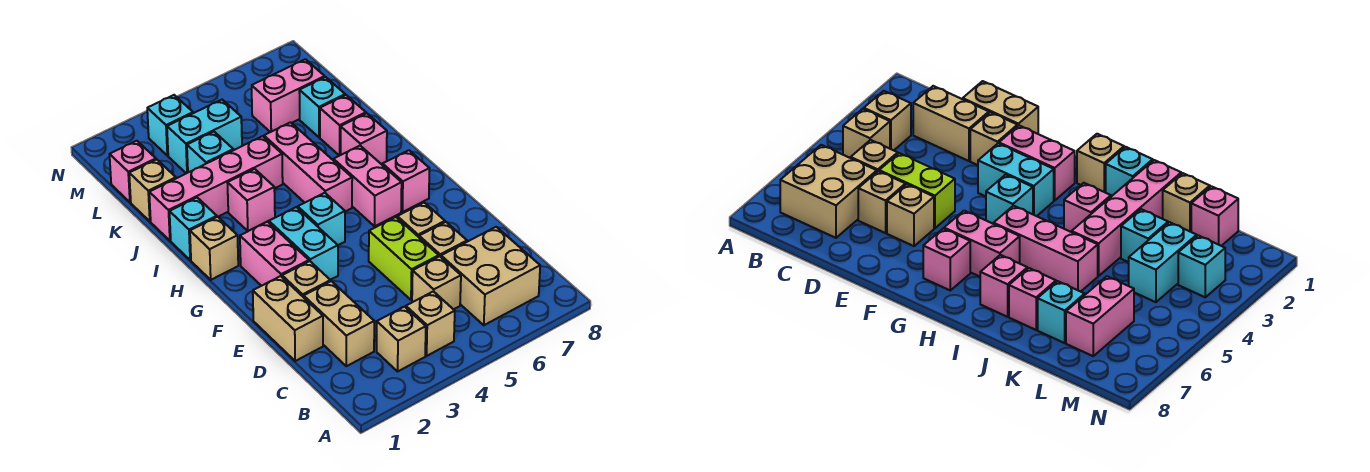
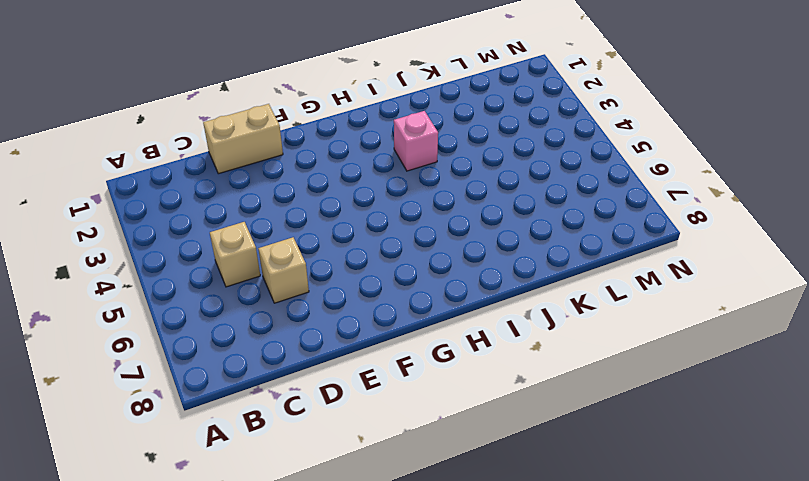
none -> tan brick B3 level 1
none -> tan brick B4 level 1
none -> tan brick B6:C7 level 1

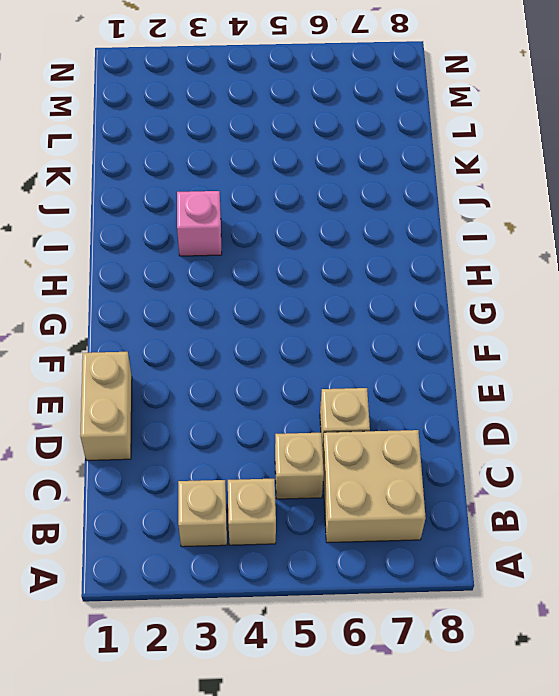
none -> tan brick C2:D2 level 1
none -> lime brick D5:E5 level 1
none -> tan brick E2 level 1

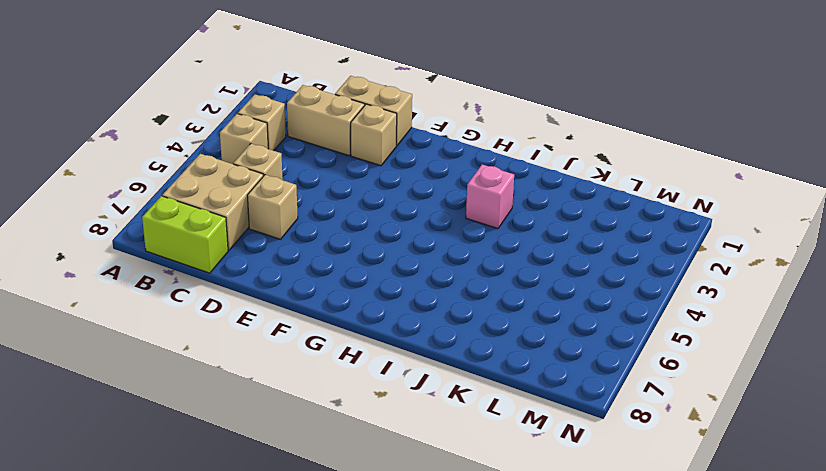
lime brick B8:C8 level 1 -> lime brick D5:E5 level 1
none -> tan brick E6 level 1
none -> pink brick F2:G2 level 1
none -> cyan brick F3:G3 level 1

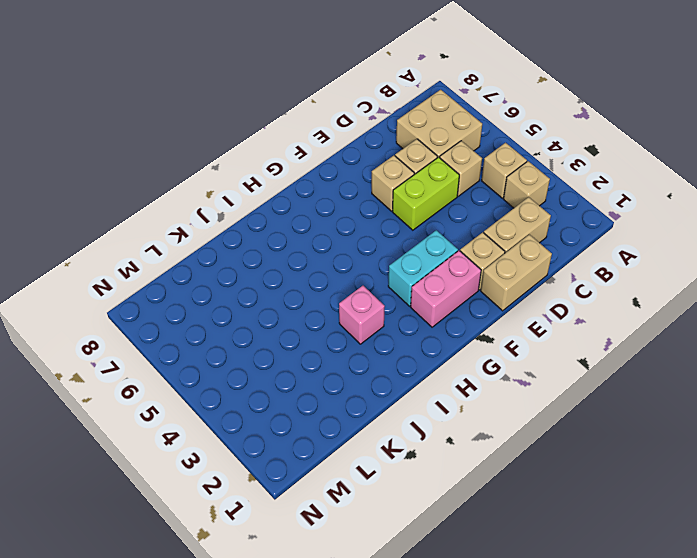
none -> cyan brick G4 level 1
none -> pink brick G6:H6 level 1
none -> pink brick G7 level 1

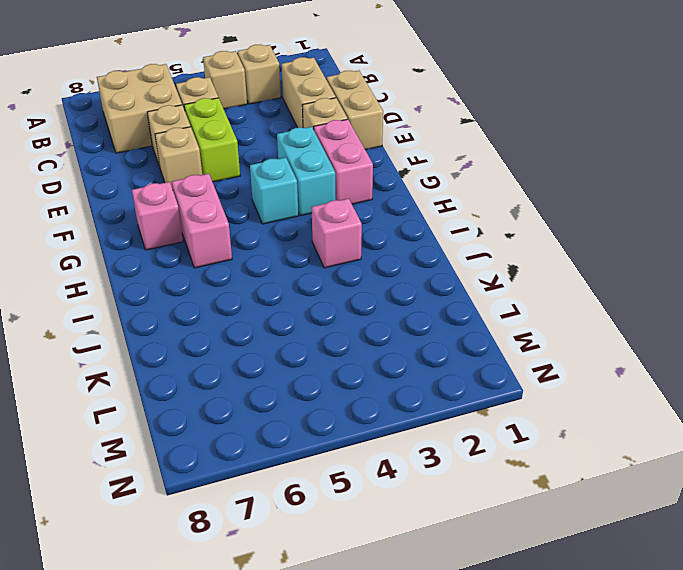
none -> tan brick H1 level 1
none -> pink brick H5:J5 level 1
none -> cyan brick I1 level 1

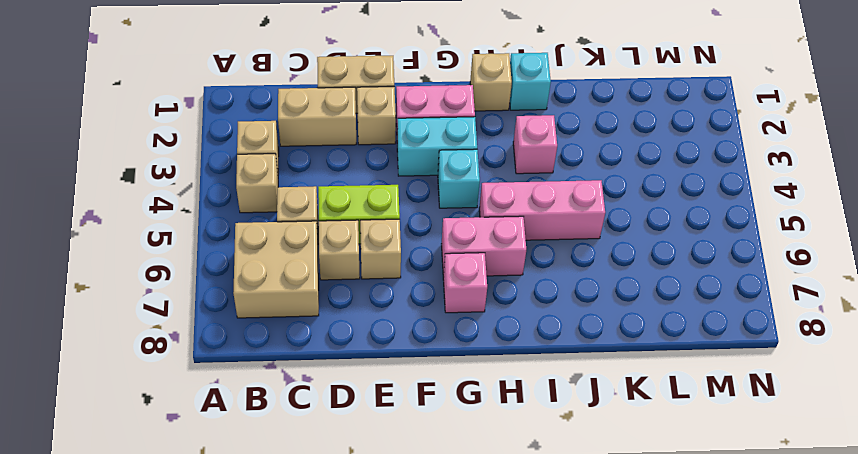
none -> pink brick I7 level 1
none -> pink brick J1:J4 level 1
none -> pink brick J7 level 1

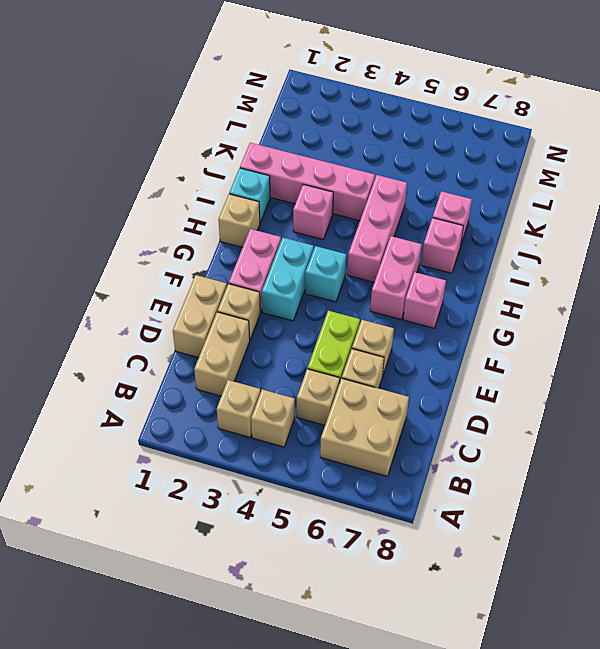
none -> tan brick K1 level 1
none -> cyan brick K3 level 1
none -> cyan brick K7 level 1

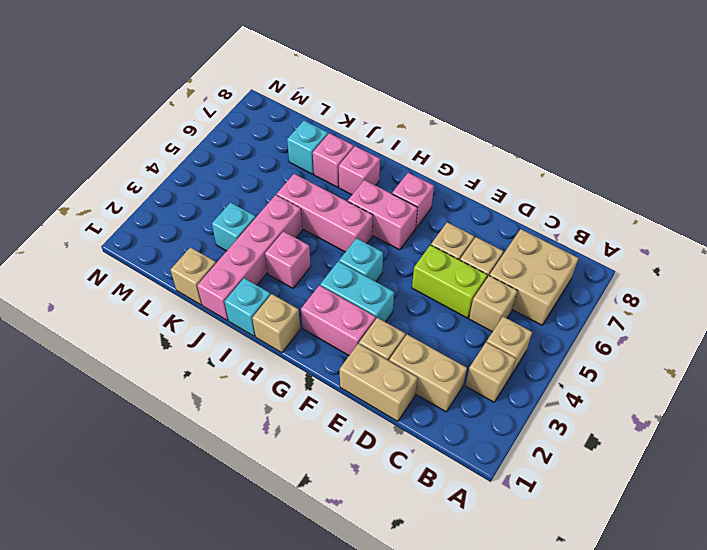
none -> pink brick L1 level 1
none -> cyan brick L3:L4 level 1
none -> pink brick L6:L7 level 1

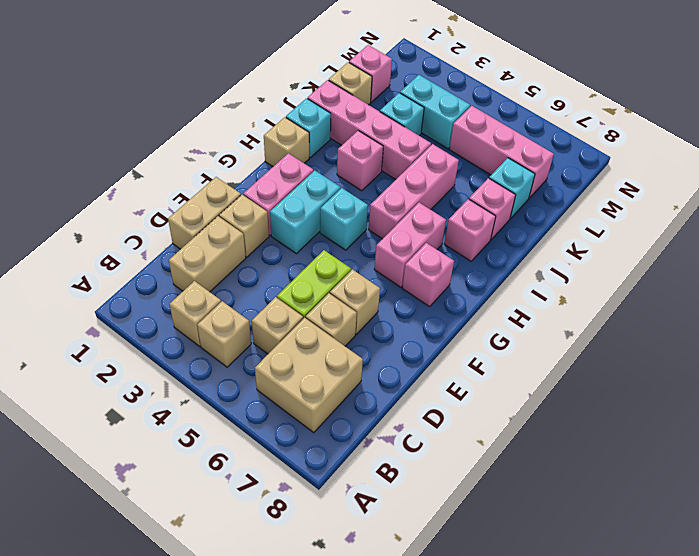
pink brick L5:L7 level 1 -> pink brick L6:L7 level 1
none -> cyan brick M3 level 1

